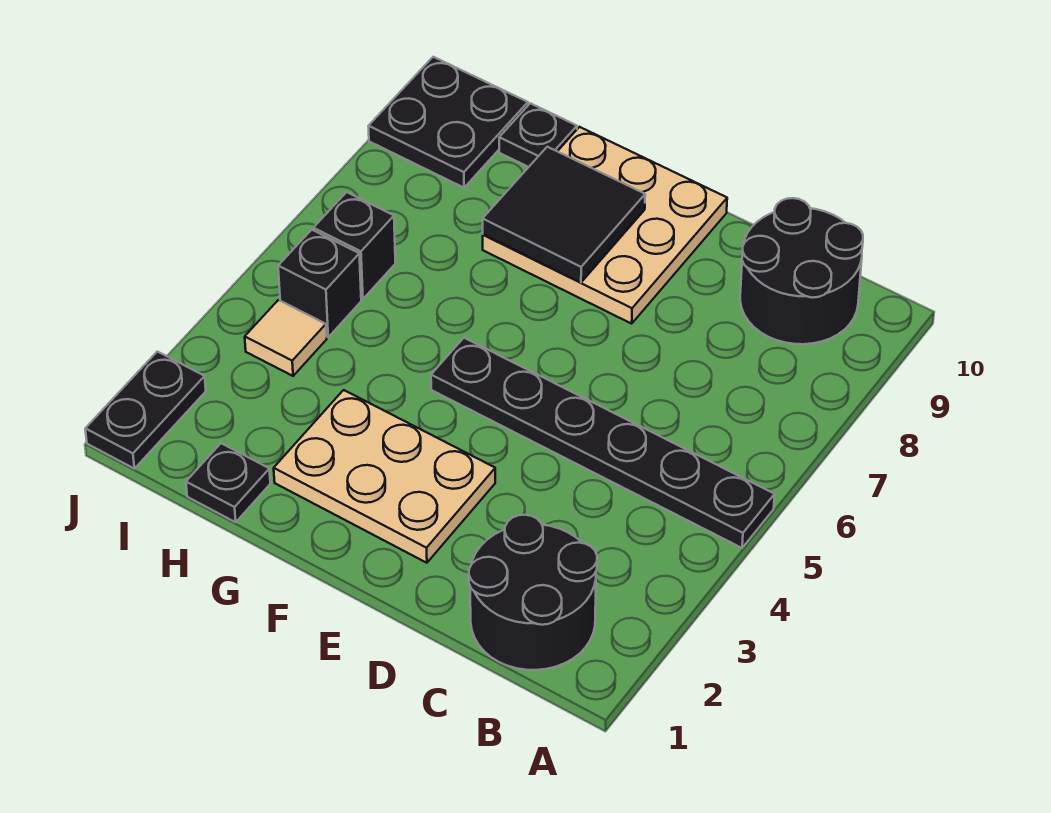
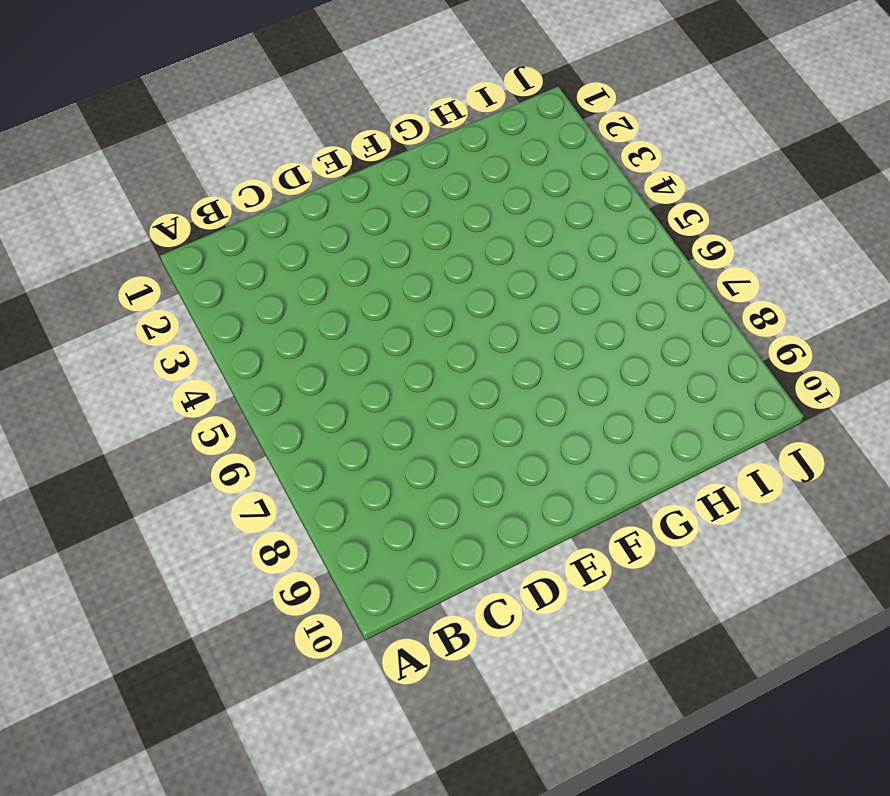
none -> black plate A5:F5 level 1
none -> black round brick B1:C2 level 1
none -> black round brick B9:C10 level 1

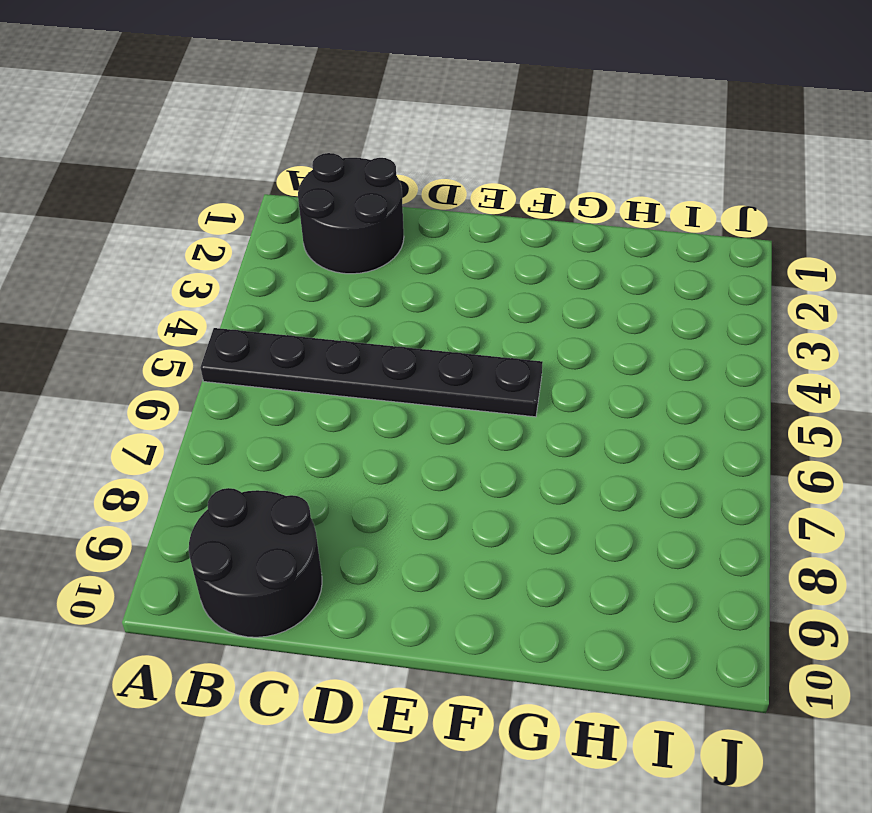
none -> tan plate E2:G3 level 1
none -> tan plate E8:G10 level 1
none -> black plate H1 level 1

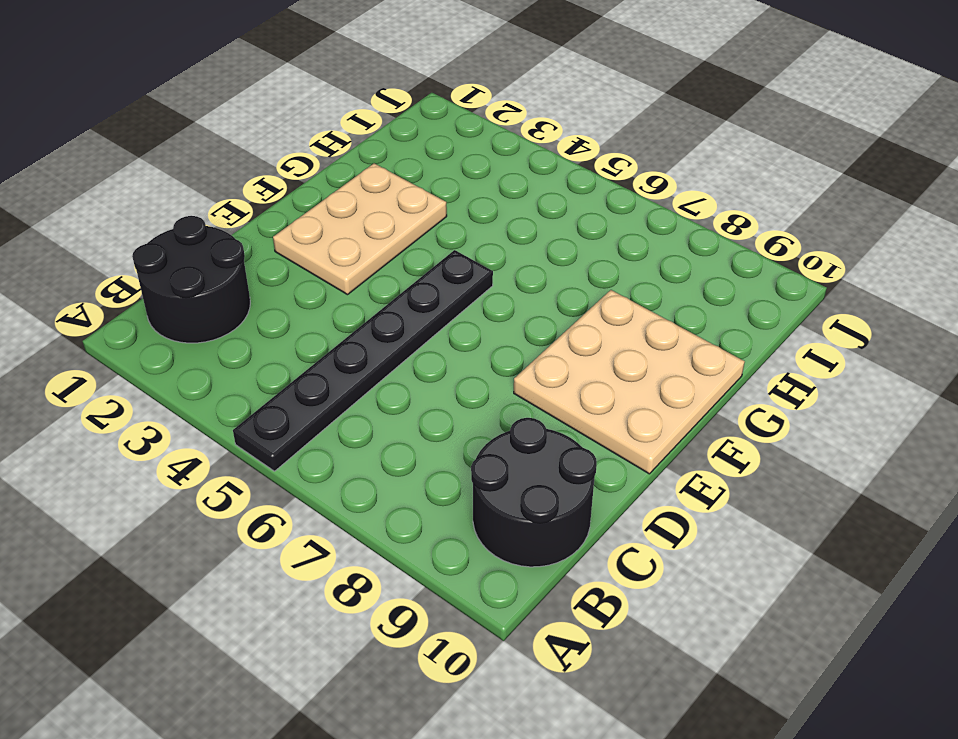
none -> black plate H1 level 1
none -> black plate H10 level 1
none -> tan tile I4 level 1

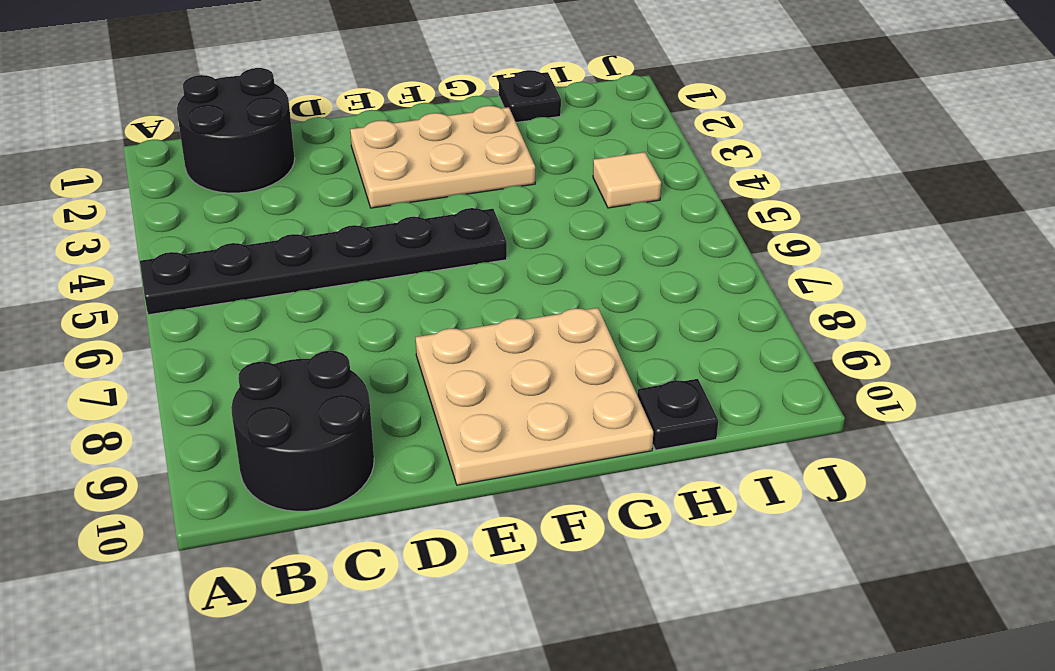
none -> black brick I5 level 1
none -> black brick I6 level 1
none -> black plate I9:J10 level 1

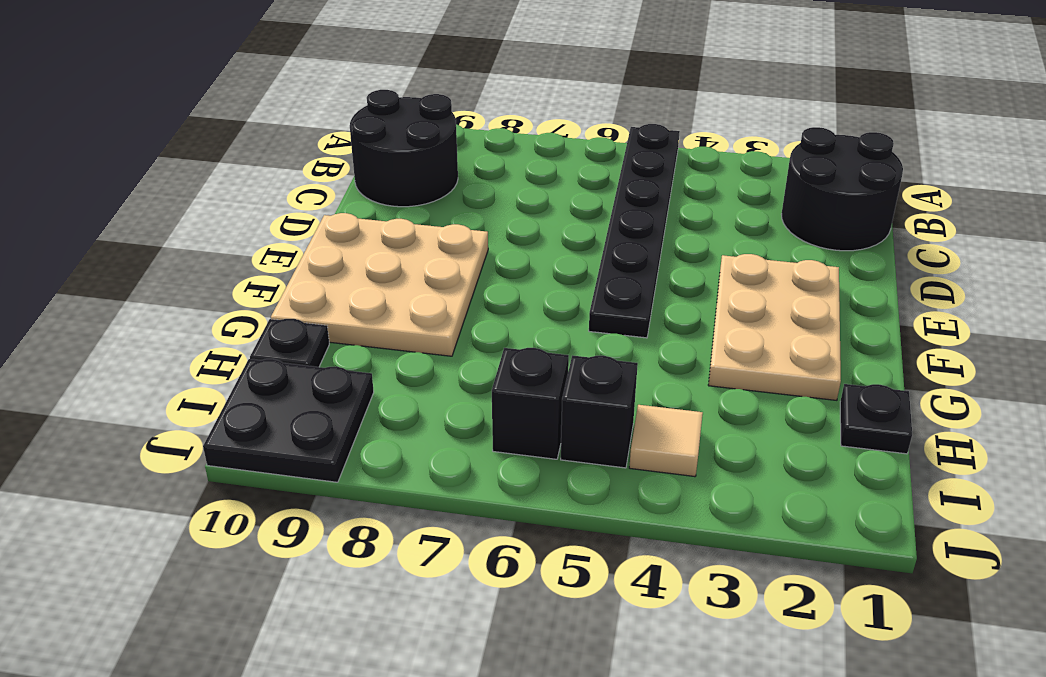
none -> black plate J1:J2 level 1
none -> black tile F8:G9 level 2

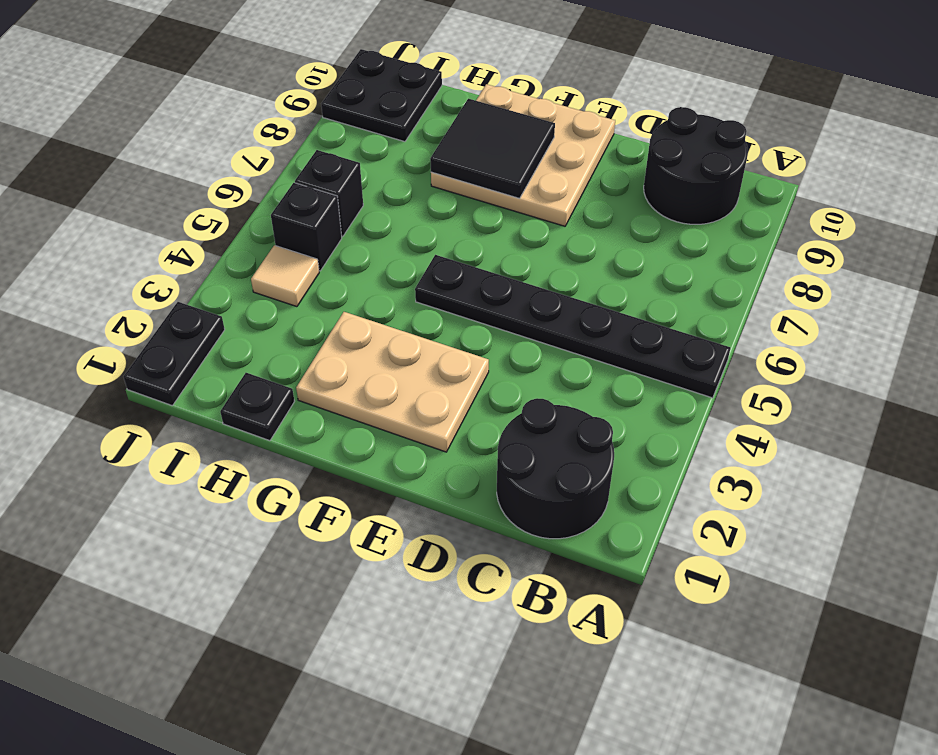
none -> black plate H10 level 1

